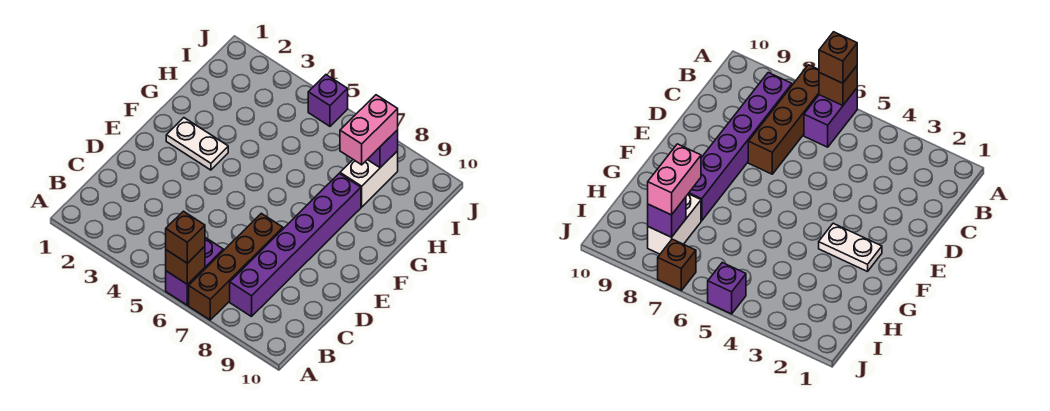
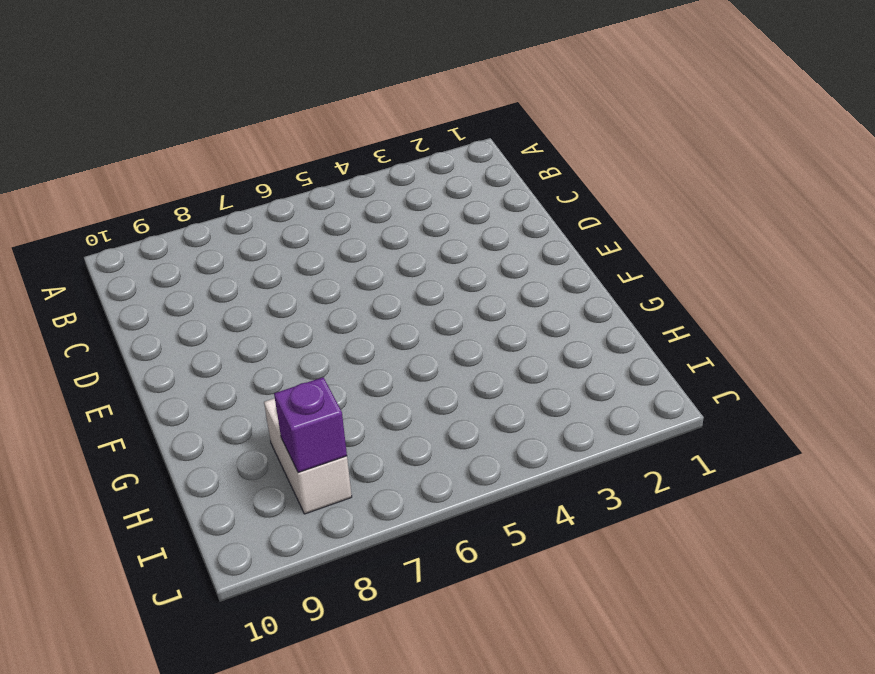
none -> purple brick A6:B6 level 1
none -> brown brick A7:D7 level 1

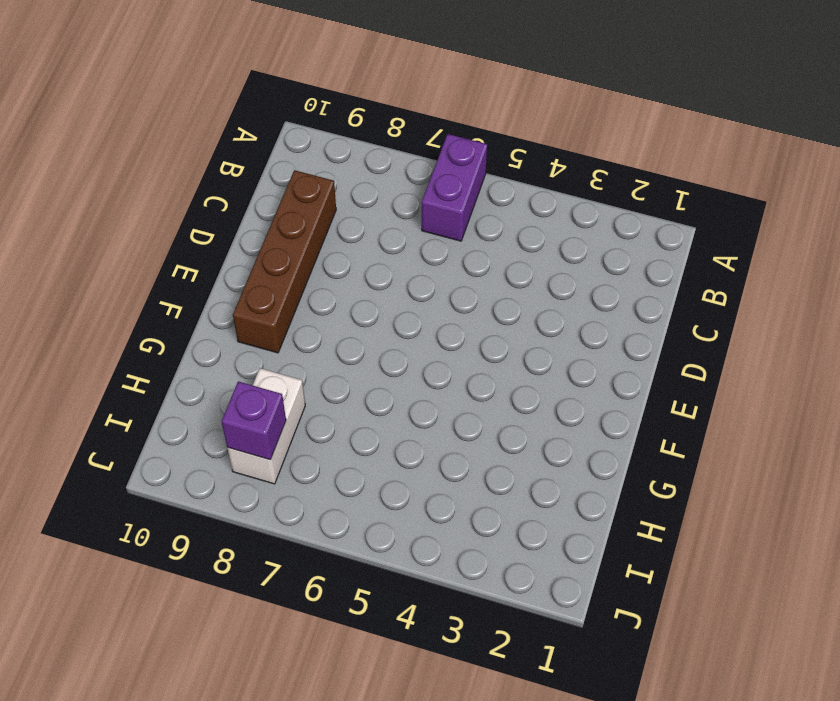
brown brick C9:F9 level 1 -> brown brick A7:D7 level 1
none -> purple brick B8:G8 level 1
none -> white plate F2:F3 level 1

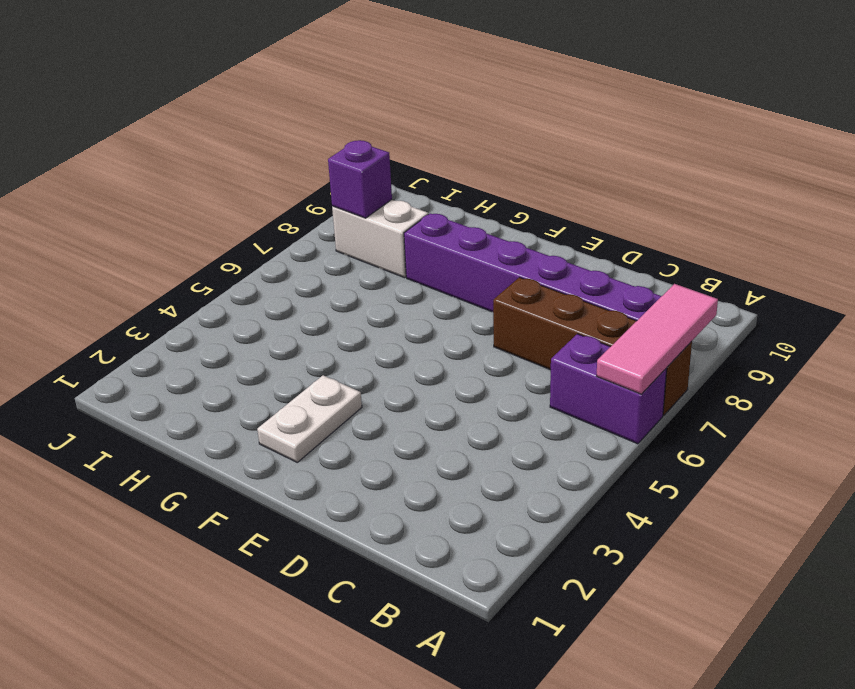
pink tile A6:A8 level 2 -> brown brick A6 level 2
none -> purple brick J5 level 1
none -> brown brick J7 level 1

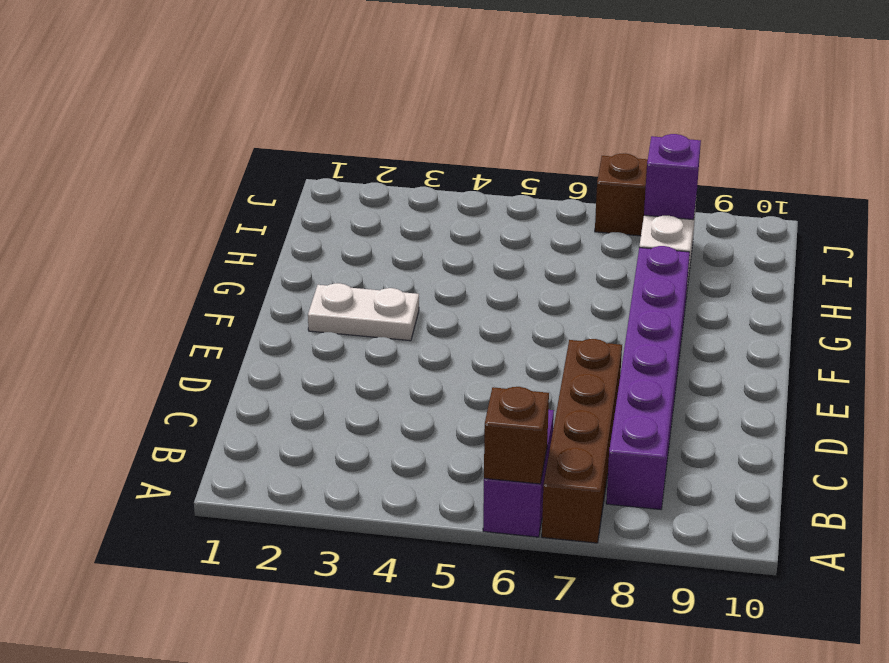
none -> purple brick J5 level 1
none -> brown brick A6 level 3

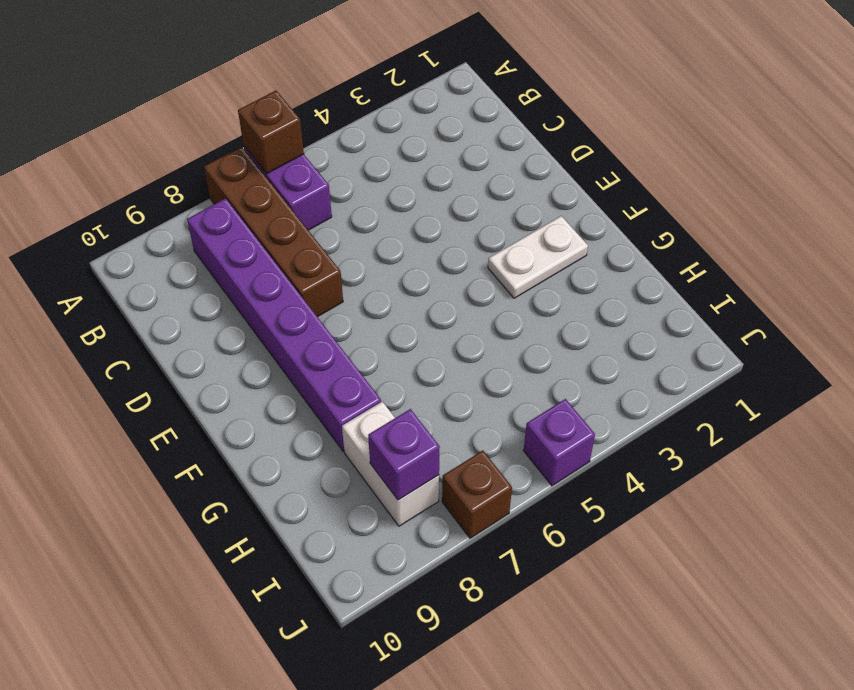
none -> brown brick A6 level 3
none -> pink brick H8:I8 level 3

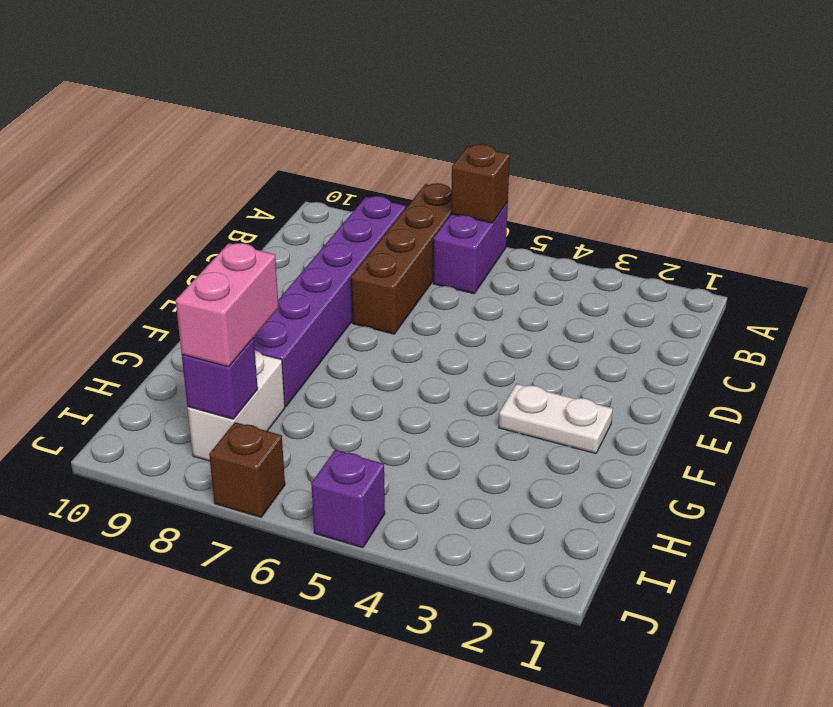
none -> brown brick A6 level 3

